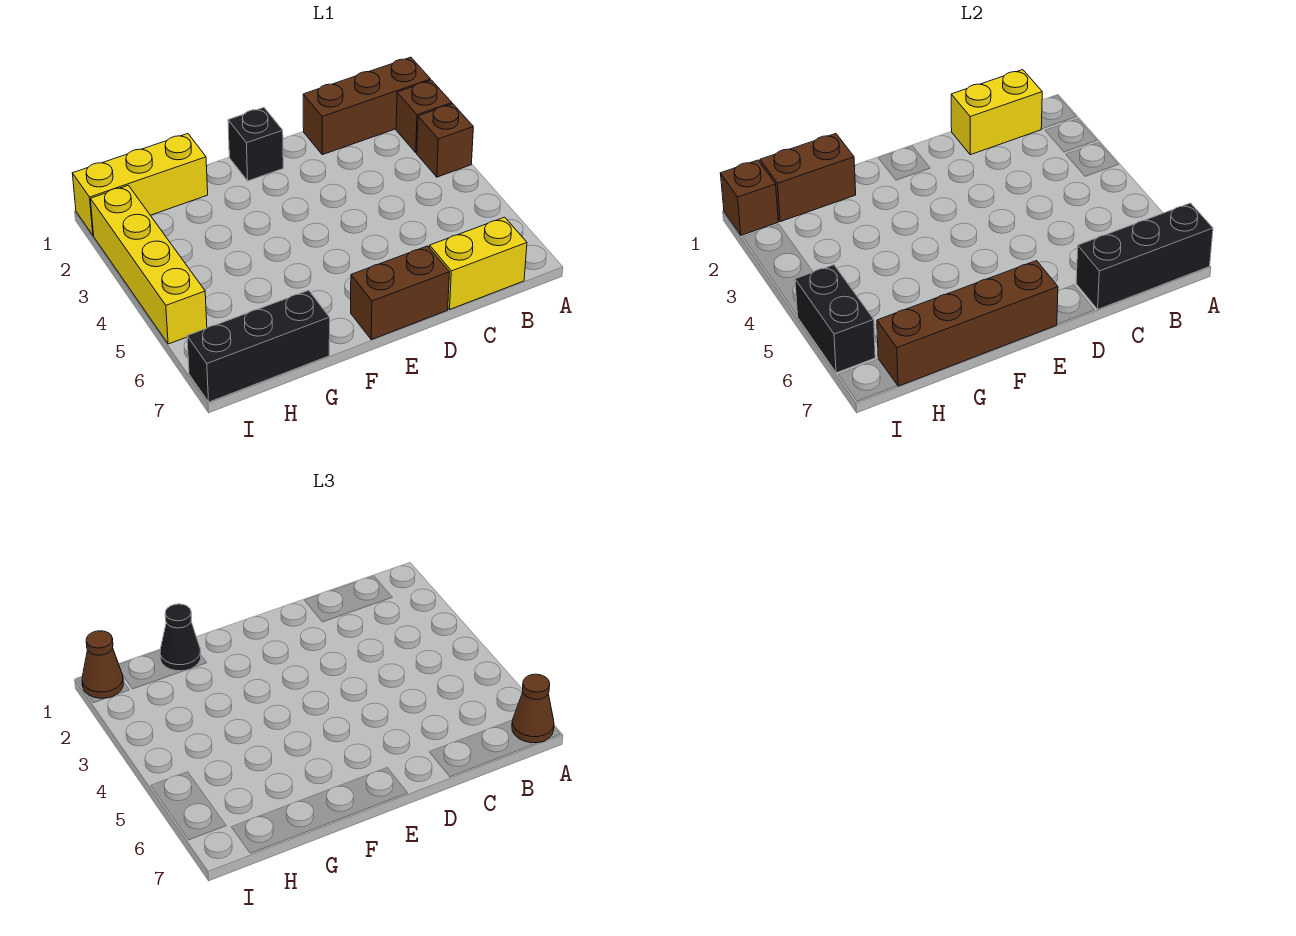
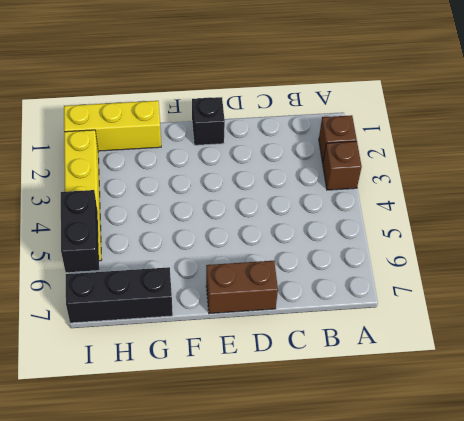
none -> brown brick A1:C1 level 1
none -> yellow brick B7:C7 level 1
none -> black brick A7:C7 level 2

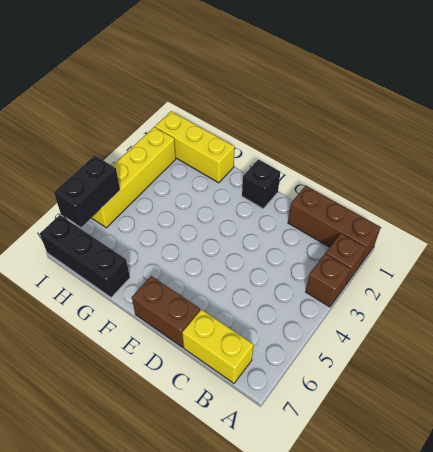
none -> black brick A7:C7 level 2
none -> yellow brick B1:C1 level 2
none -> brown brick E7:H7 level 2

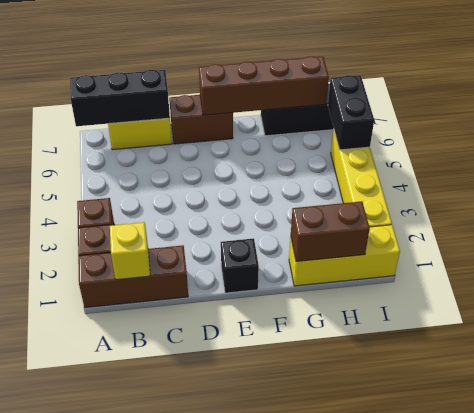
yellow brick B1 level 2 -> yellow brick B1:C1 level 2
none -> brown brick I1 level 2
none -> brown cone A7 level 3
none -> black cone G1 level 3

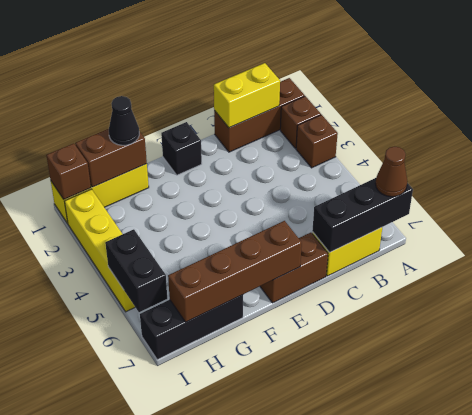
none -> brown cone I1 level 3

